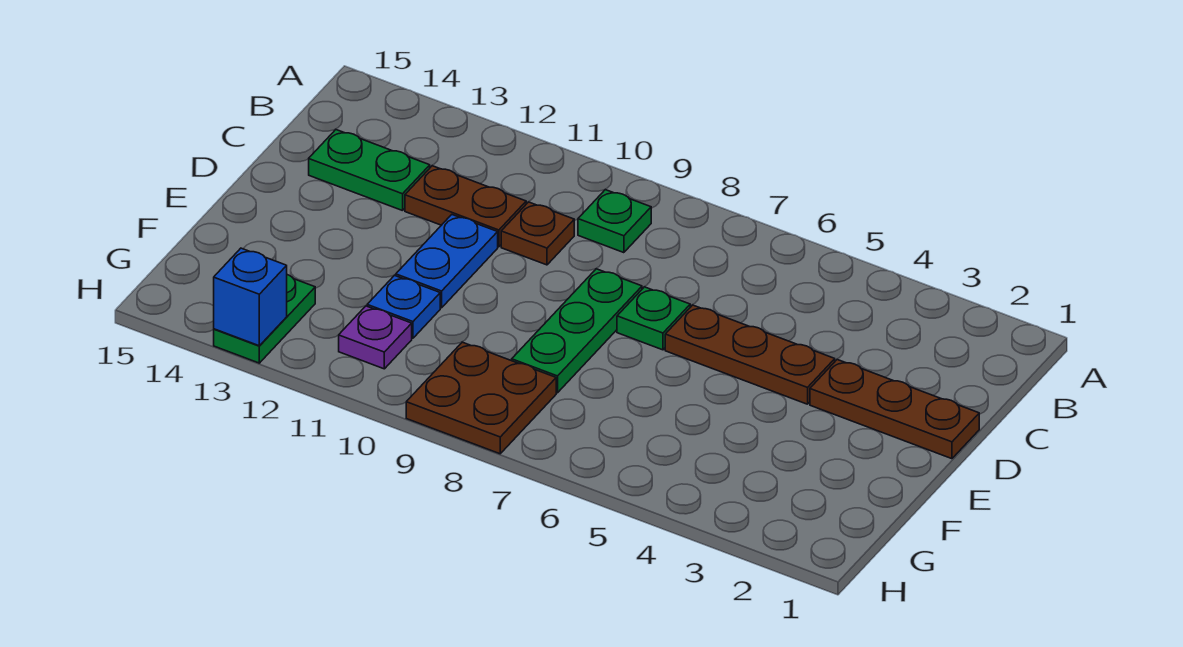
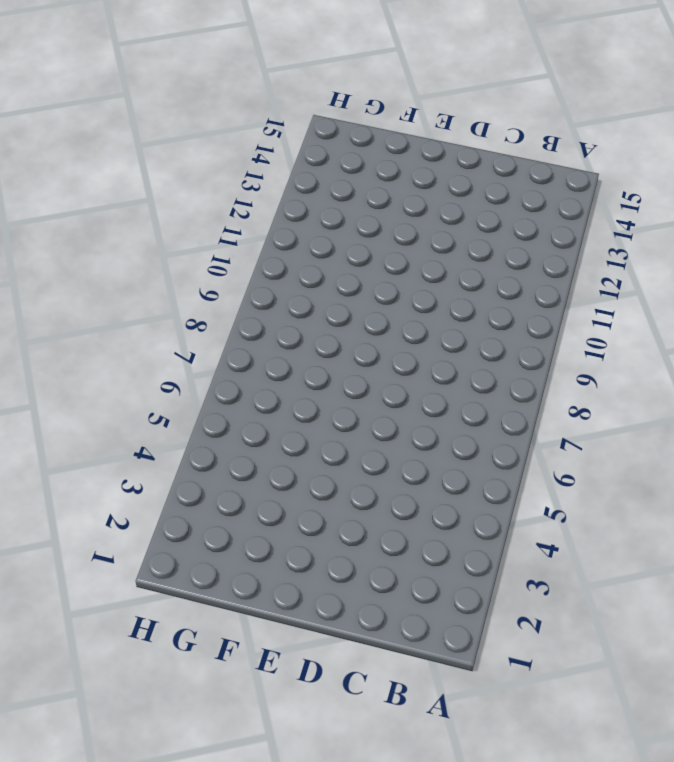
none -> green plate B9 level 1
none -> brown plate C10 level 1
none -> brown plate C11:C12 level 1

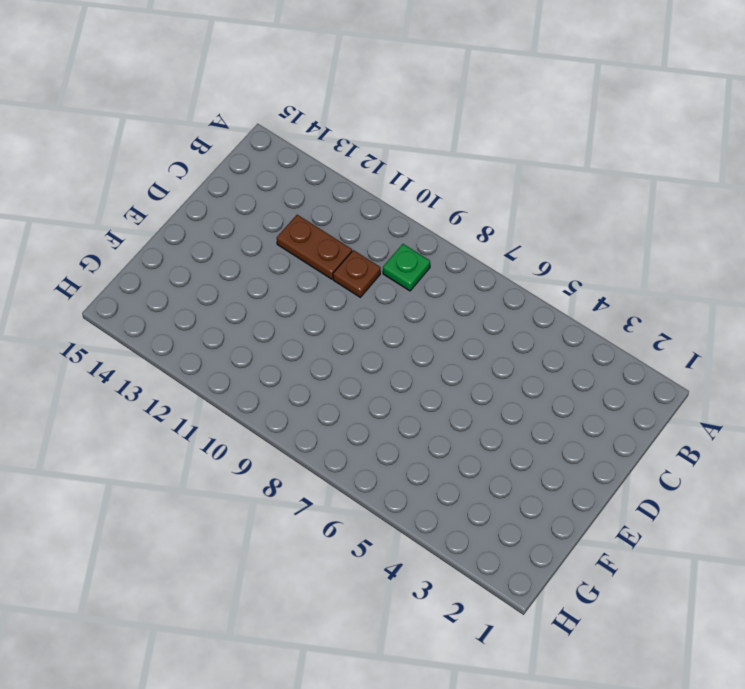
none -> green plate C13:C14 level 1
none -> brown plate D1:D3 level 1
none -> brown plate D4:D6 level 1

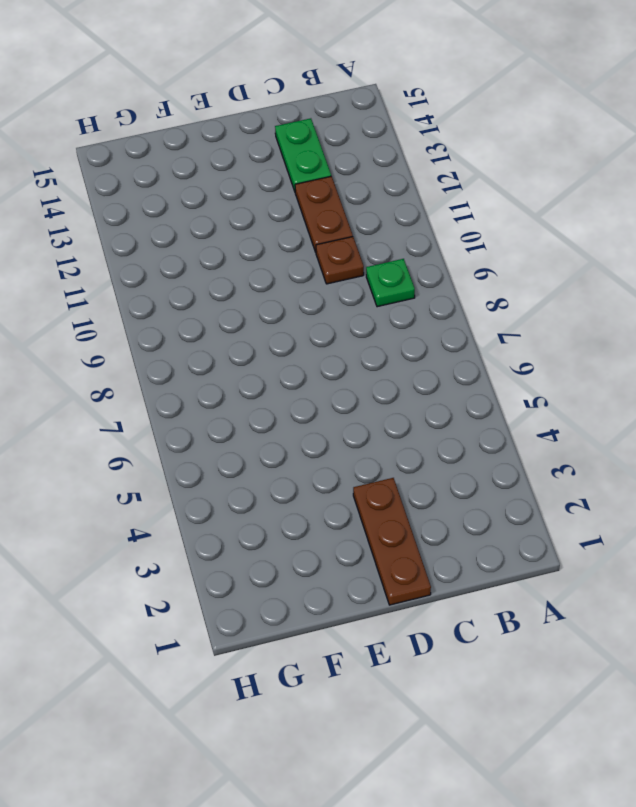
none -> brown plate D4:D6 level 1
none -> green plate D7 level 1
none -> green plate D8:F8 level 1

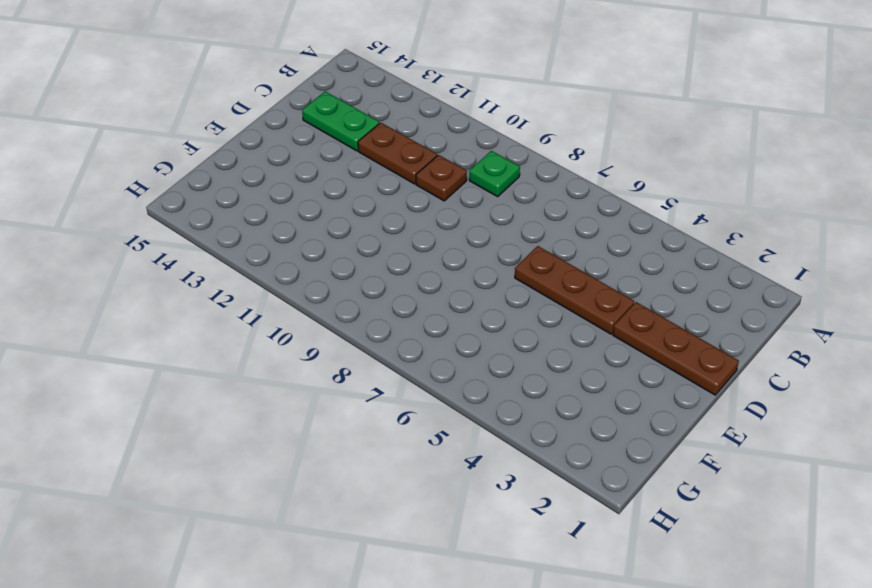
none -> green plate D7 level 1
none -> green plate D8:F8 level 1
none -> blue plate D11:E11 level 1

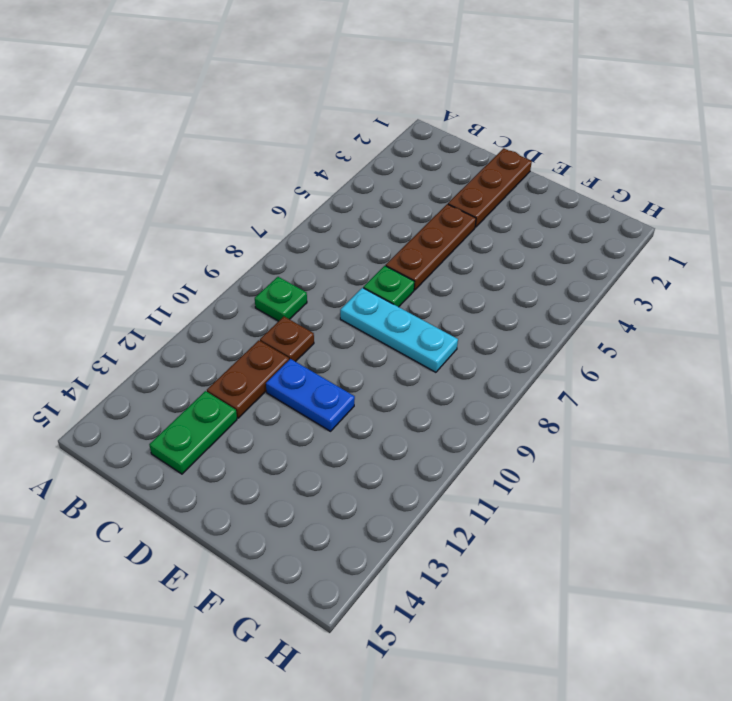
cyan plate D8:F8 level 1 -> green plate D8:F8 level 1
none -> blue plate F11 level 1
none -> brown plate G8:H9 level 1
none -> purple plate G11 level 1

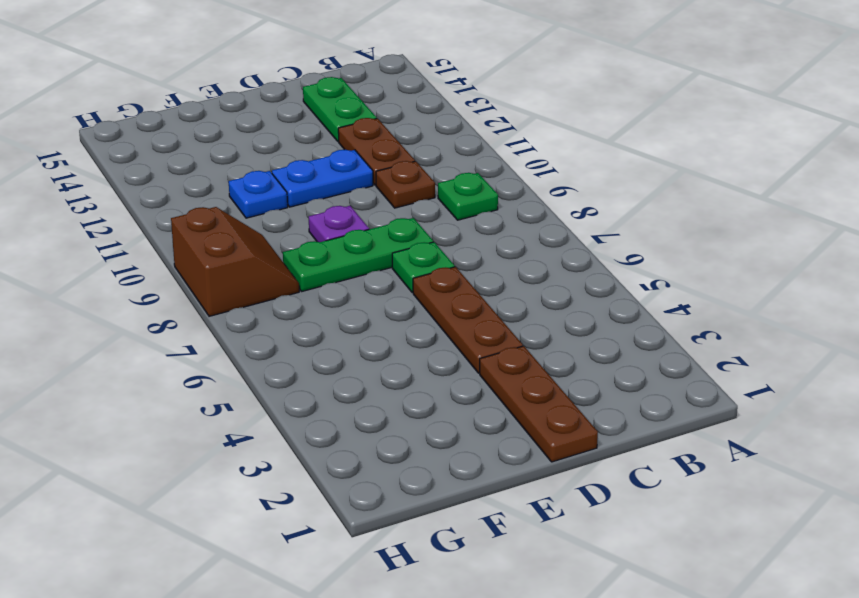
purple plate E9 level 1 -> purple plate G11 level 1
brown slope G8:H9 level 1 top H -> brown plate G8:H9 level 1
none -> green plate G13:H13 level 1
none -> blue brick H13 level 2

